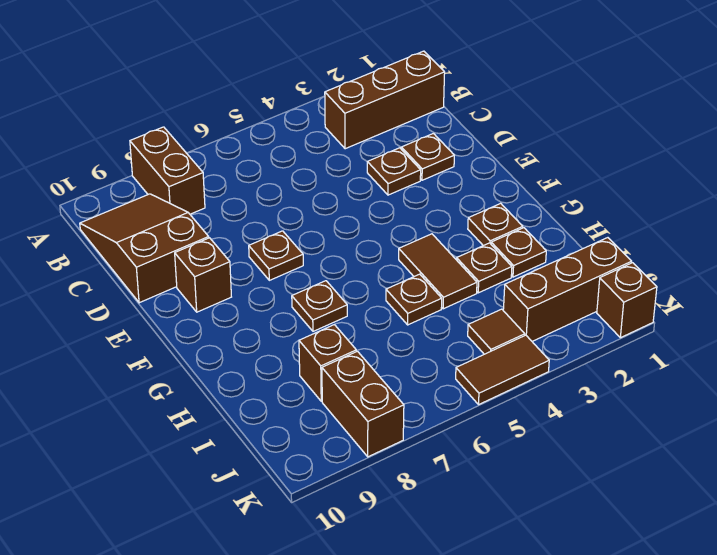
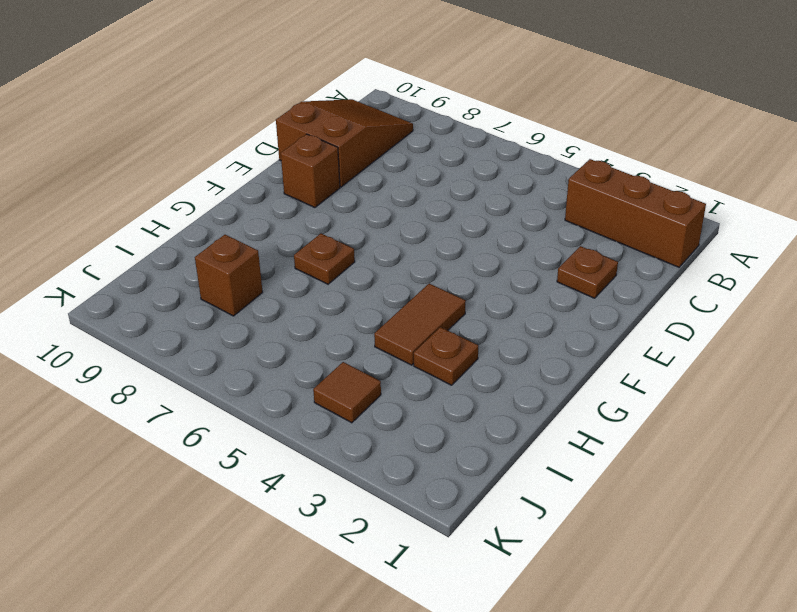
none -> brown brick A8:B8 level 1
none -> brown plate D3 level 1
none -> brown plate E7 level 1

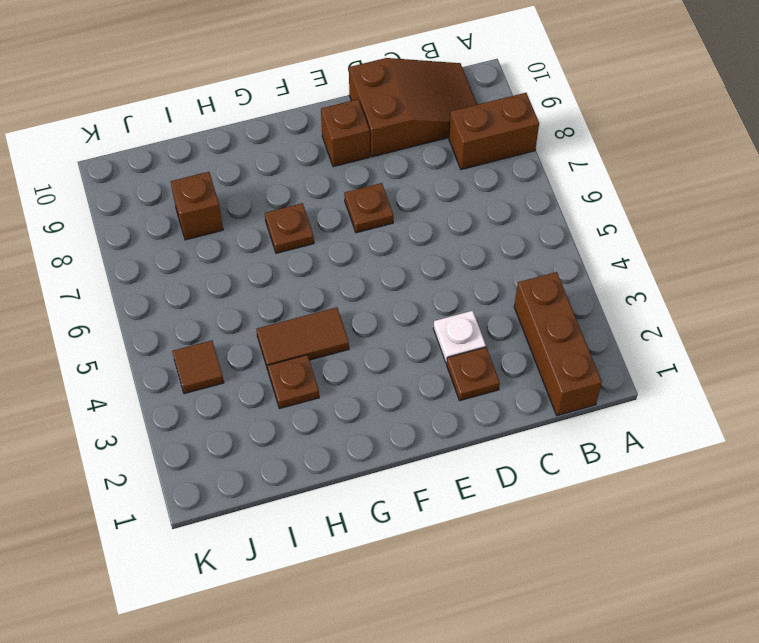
white plate D3 level 1 -> brown plate D3 level 1
none -> brown plate G2 level 1
none -> brown plate H2 level 1
none -> brown plate H5 level 1

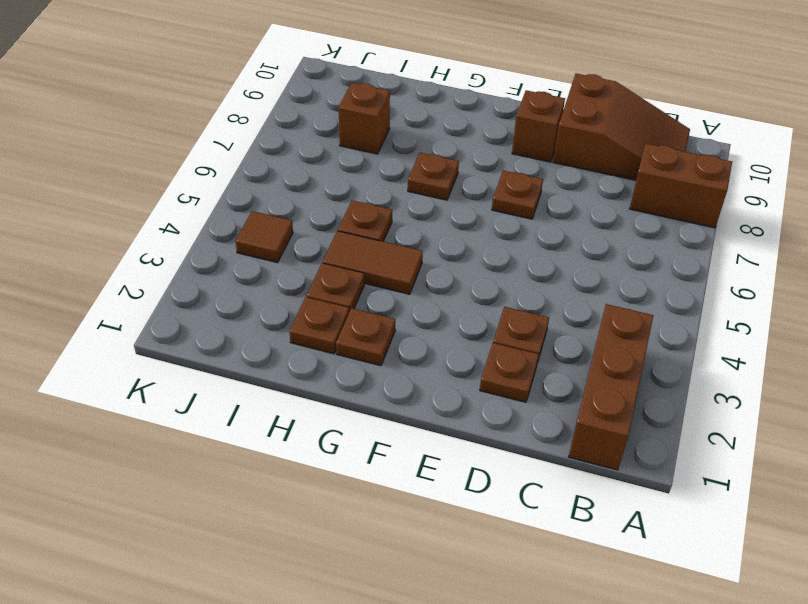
none -> brown brick J1:J3 level 1
none -> brown brick J8:K8 level 1
none -> brown brick K1 level 1

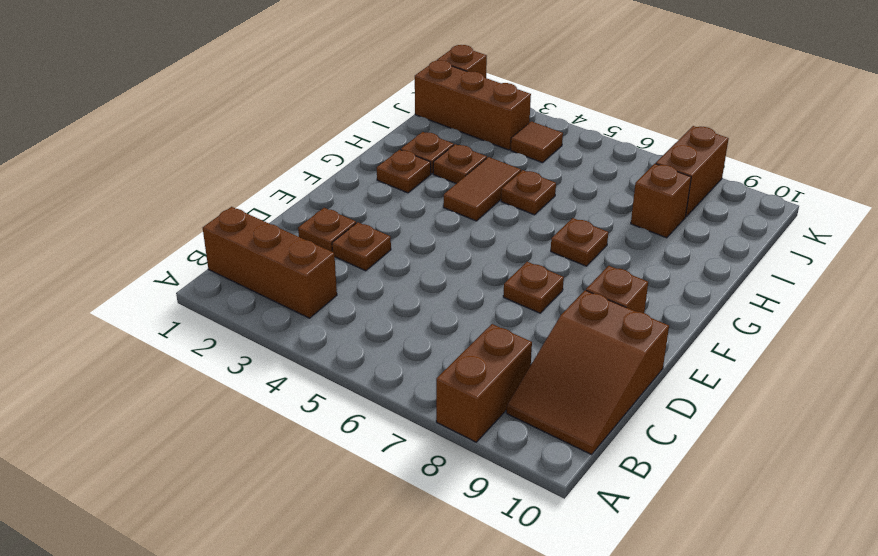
none -> brown tile K4:K5 level 1

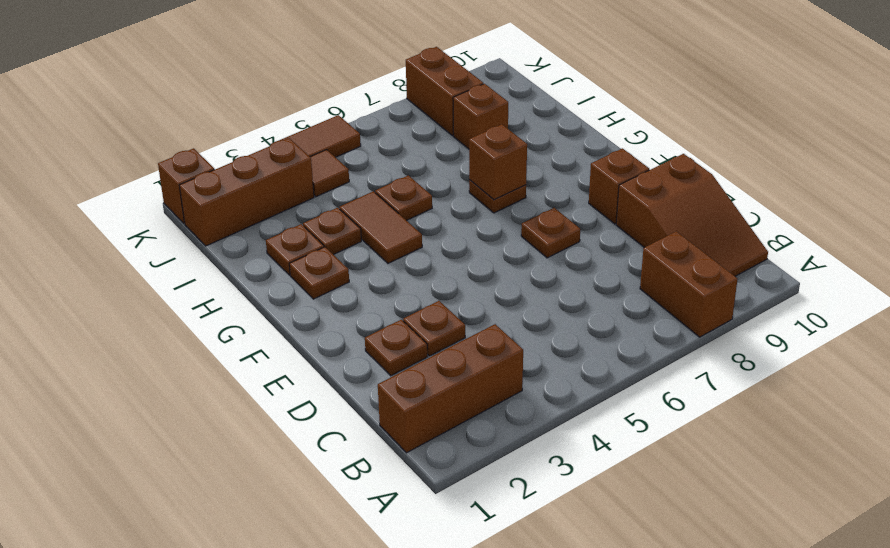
brown brick G7 level 2 -> none

